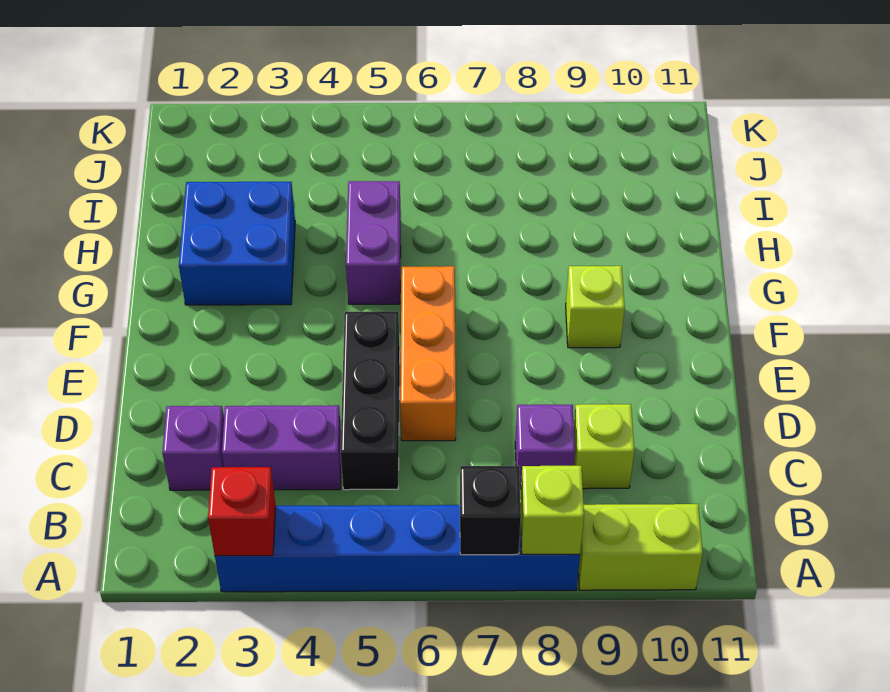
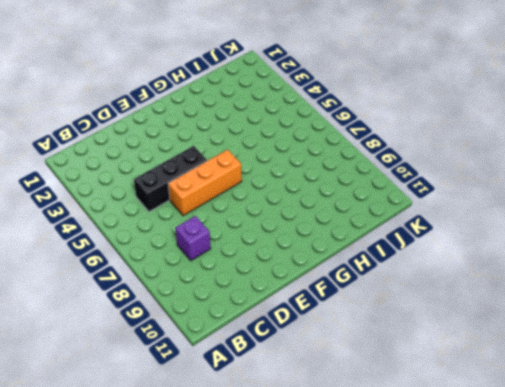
none -> blue brick A3:A8 level 1
none -> lime brick A9:A10 level 1
none -> purple brick C2 level 1

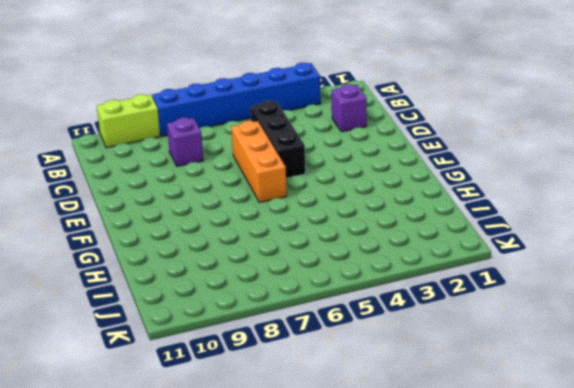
none -> purple brick C3:C4 level 1
none -> lime brick C9 level 1
none -> lime brick F9 level 1

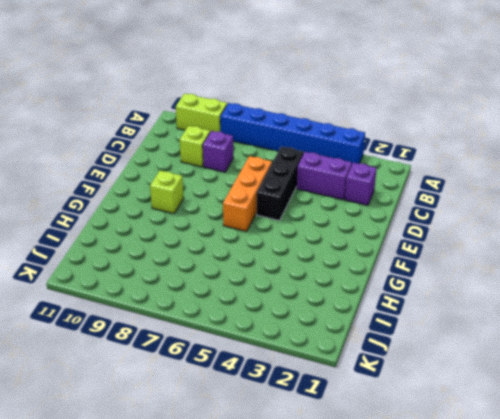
none -> blue brick G2:H3 level 1
none -> purple brick G5:H5 level 1
none -> red brick A3 level 2

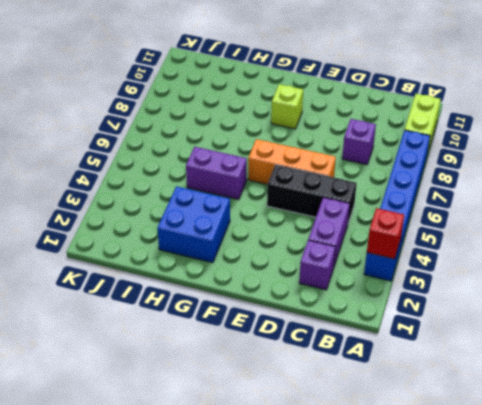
none -> lime brick C9 level 1
none -> black brick A7 level 2
none -> lime brick A8 level 2

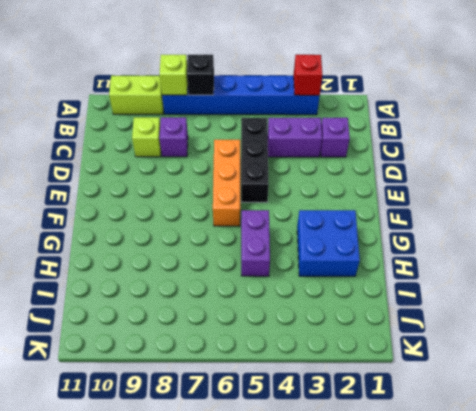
none -> lime brick F9 level 1

